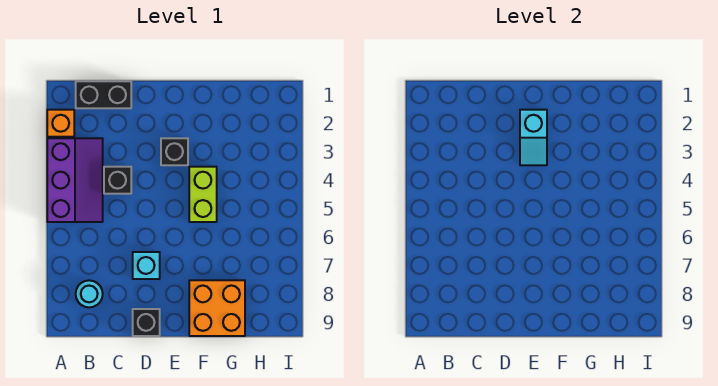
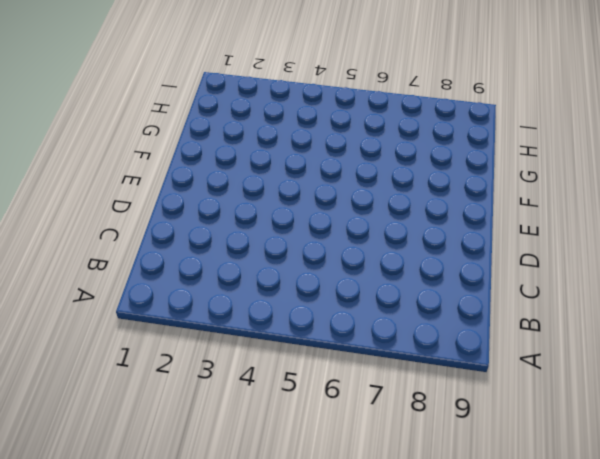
none -> orange brick A2 level 1
none -> purple slope A3:B5 level 1 top A

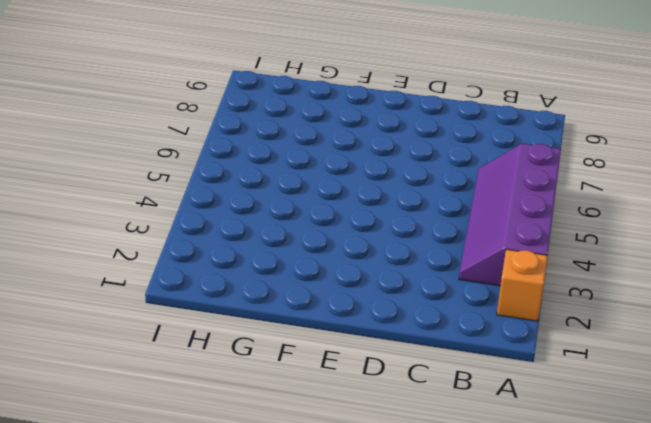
purple slope A3:B6 level 1 top A -> purple slope A3:B5 level 1 top A
none -> black brick B1:C1 level 1
none -> cyan round brick B8 level 1

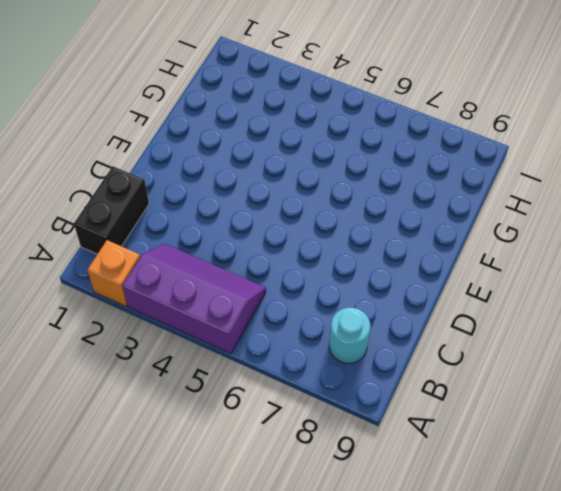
none -> black brick C4 level 1
none -> cyan brick D7 level 1

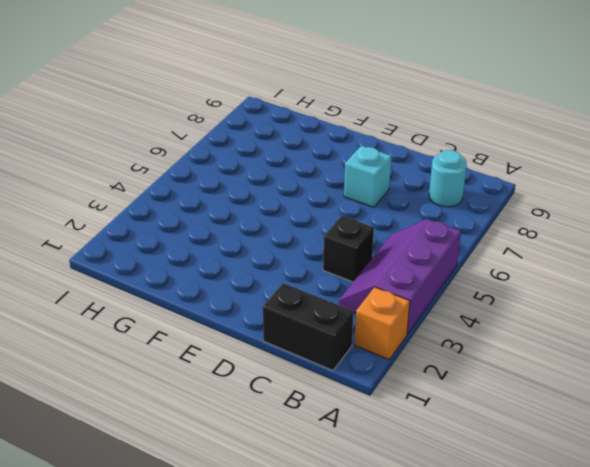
none -> black brick D9 level 1
none -> black brick E3 level 1

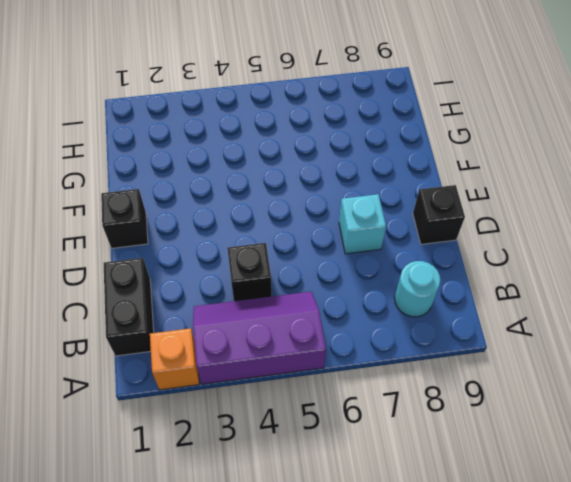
black brick E1 level 1 -> black brick E3 level 1
none -> lime brick F4:F5 level 1
none -> orange brick F8:G9 level 1

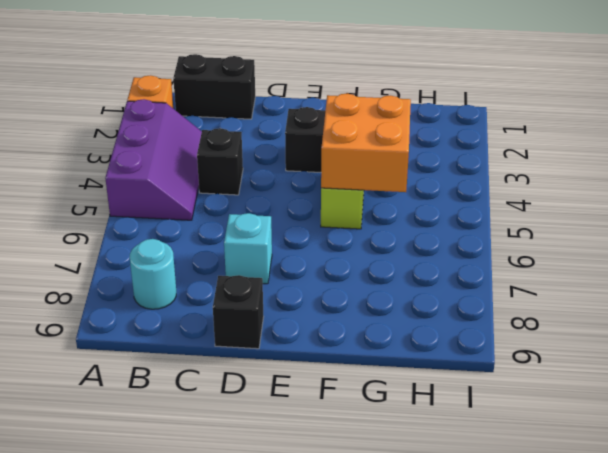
orange brick F4:G5 level 2 -> orange brick F8:G9 level 1
none -> cyan slope E2:E3 level 2 top 2

